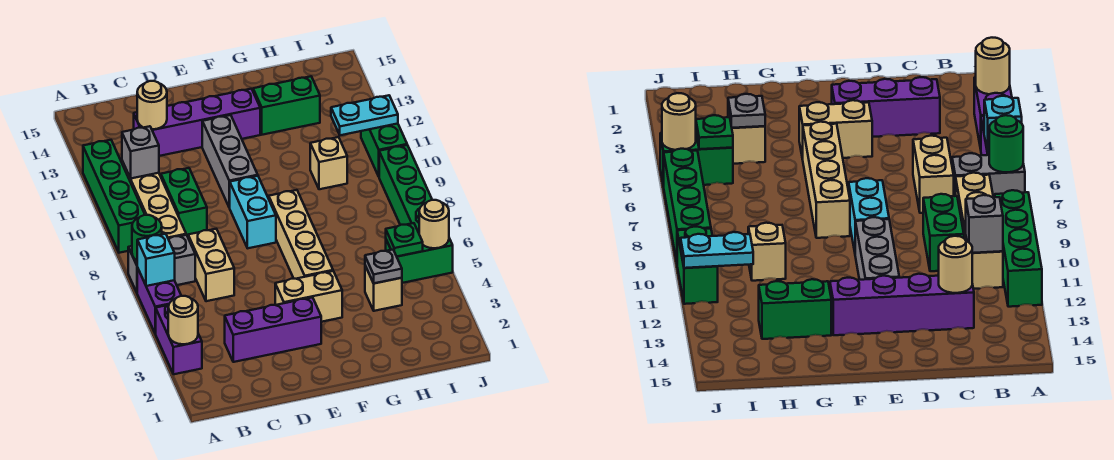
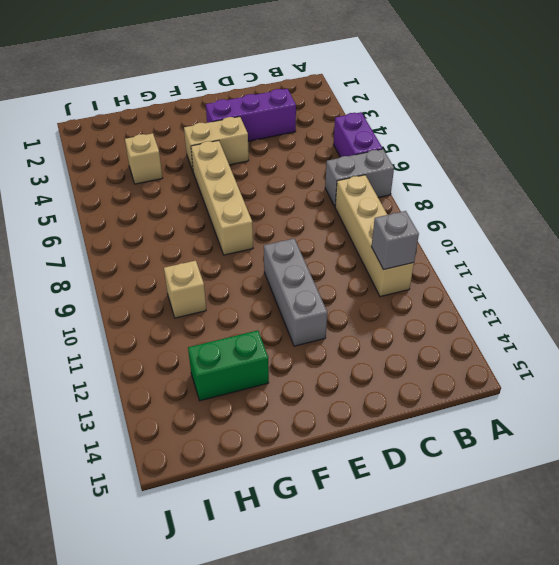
none -> purple brick A3:A4 level 1
none -> green brick A9:A12 level 1
none -> tan brick C6:C7 level 1

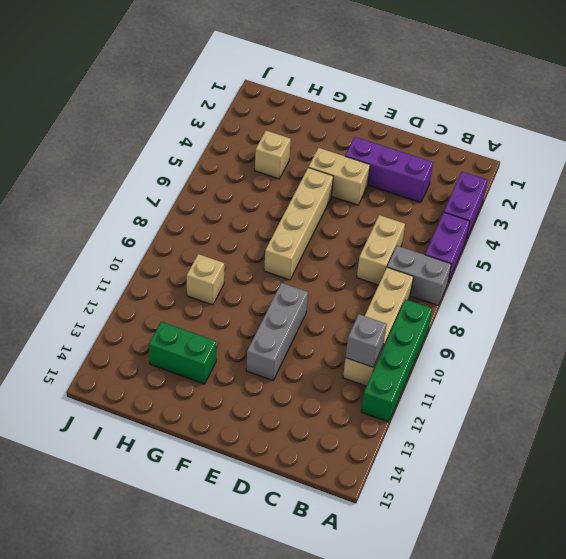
none -> green brick C9:C10 level 1
none -> purple brick C13:F13 level 1
none -> cyan brick E8:E9 level 1

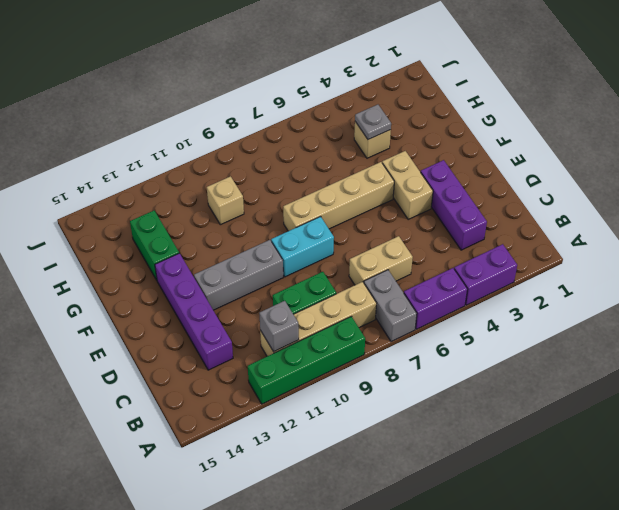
none -> green brick I5:J5 level 1
none -> green brick J6:J9 level 1
none -> green brick J10:J11 level 1

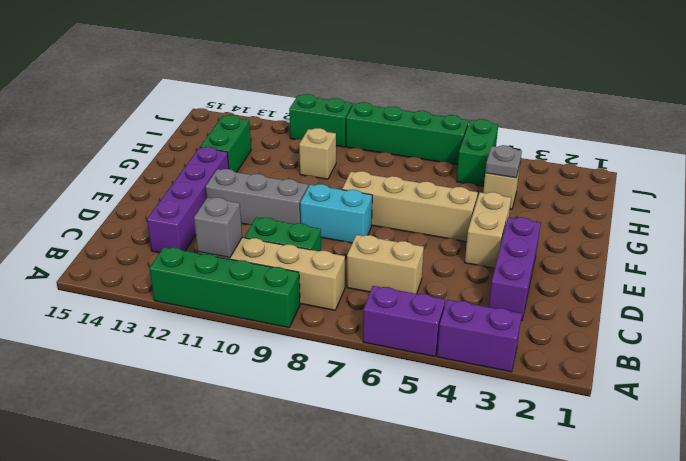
none -> grey brick A7:B7 level 1
none -> tan round brick A3 level 2
none -> cyan brick A6 level 2

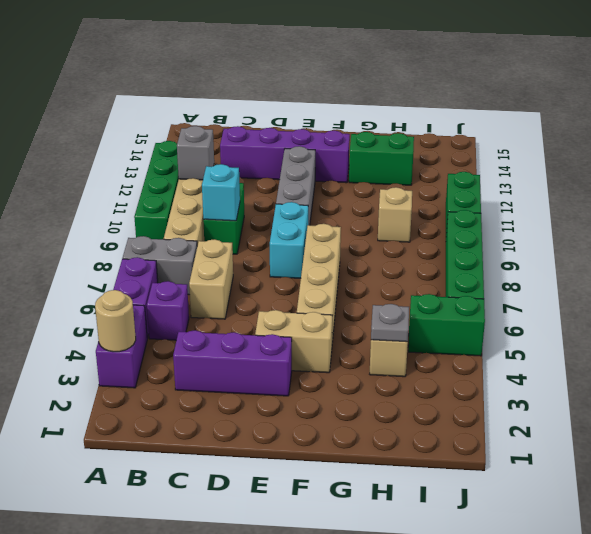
purple brick B5 level 1 -> none
cyan brick C9 level 2 -> cyan brick A6 level 2
none -> green round brick A7 level 2
none -> tan round brick C13 level 2
none -> green plate I5 level 2

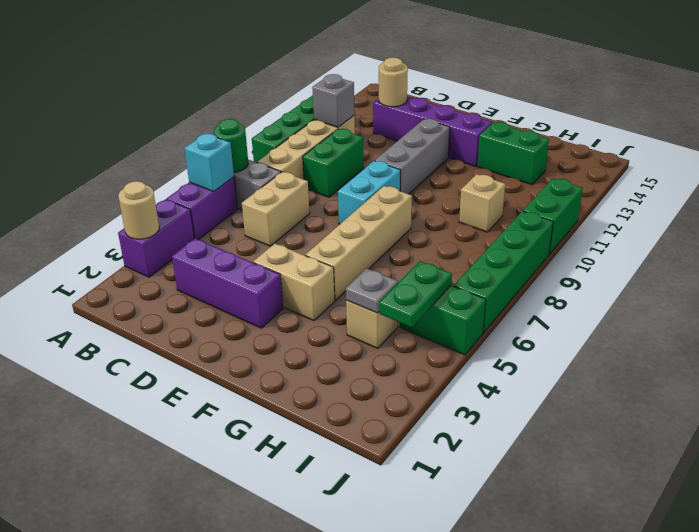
green plate I4:I5 level 2 -> green plate I5 level 2
none -> cyan plate I11:J11 level 2
none -> tan round brick J5 level 2

